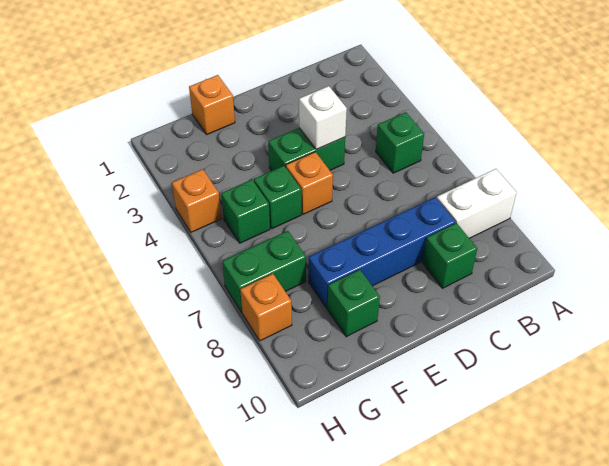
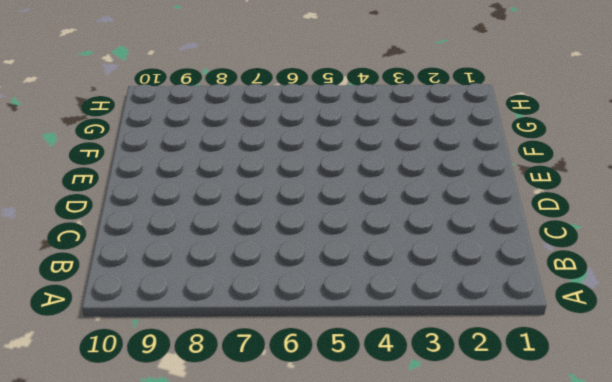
none -> white brick A8:B8 level 1
none -> green brick B5 level 1
none -> blue brick C8:F8 level 1

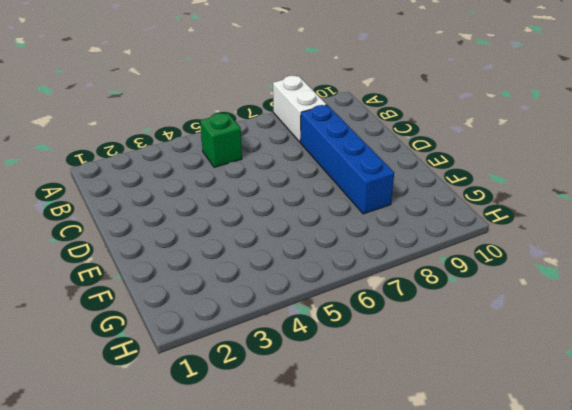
none -> green brick C9 level 1
none -> green brick D4:E4 level 1
none -> orange brick E5 level 1

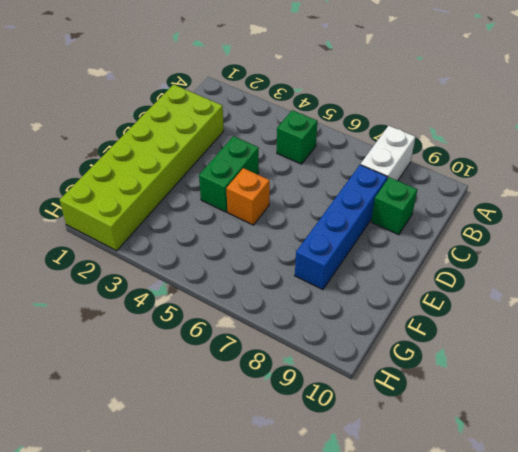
lime brick C1:H2 level 1 -> orange brick F1 level 1
none -> green brick F5 level 1
none -> green brick F9 level 1
none -> green brick G5 level 1

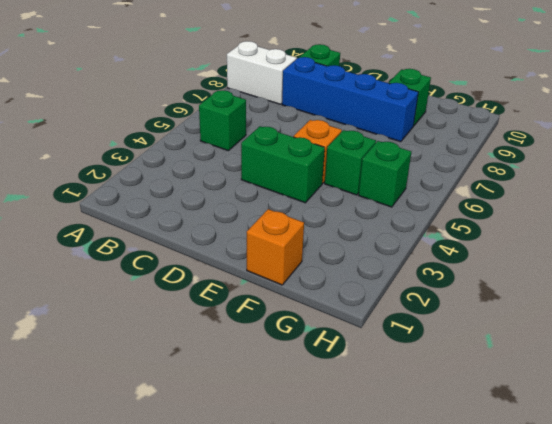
none -> green brick G7:H7 level 1
none -> orange brick H4 level 1
none -> orange brick H8 level 1

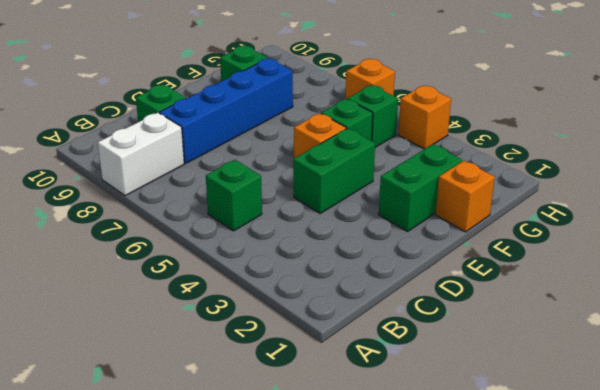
green brick E2:F2 level 1 -> green brick G7:H7 level 1
orange brick H6 level 1 -> orange brick H8 level 1
none -> white brick D4 level 2

